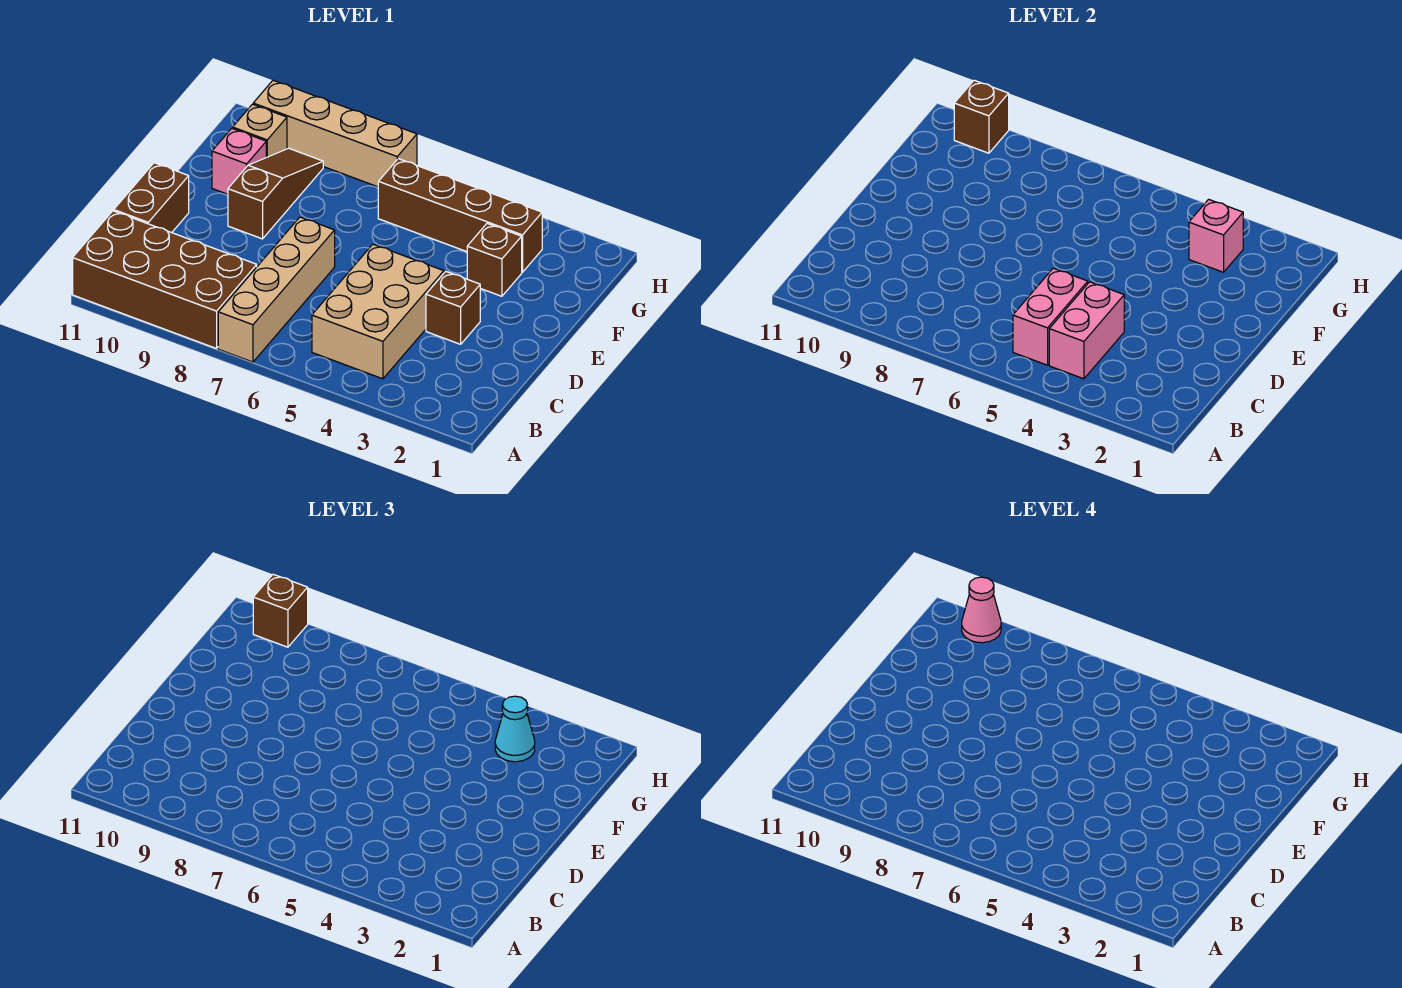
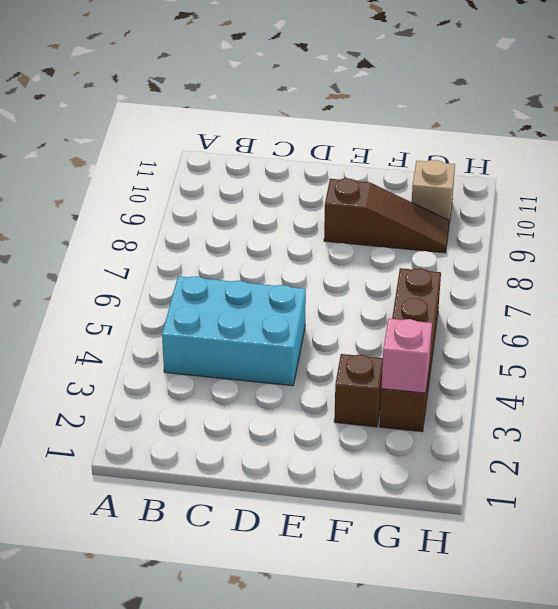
cyan brick B4:D5 level 1 -> tan brick B4:D5 level 1
none -> tan brick A7:D7 level 1
none -> brown brick A8:B11 level 1
none -> brown brick C11:D11 level 1

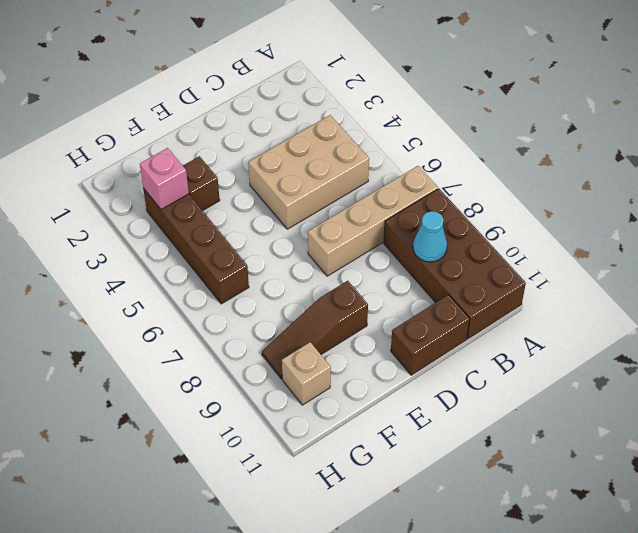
cyan cone B9 level 2 -> cyan cone G3 level 3
none -> brown brick D3 level 1
none -> pink brick F10 level 1
none -> tan brick H7:H10 level 1

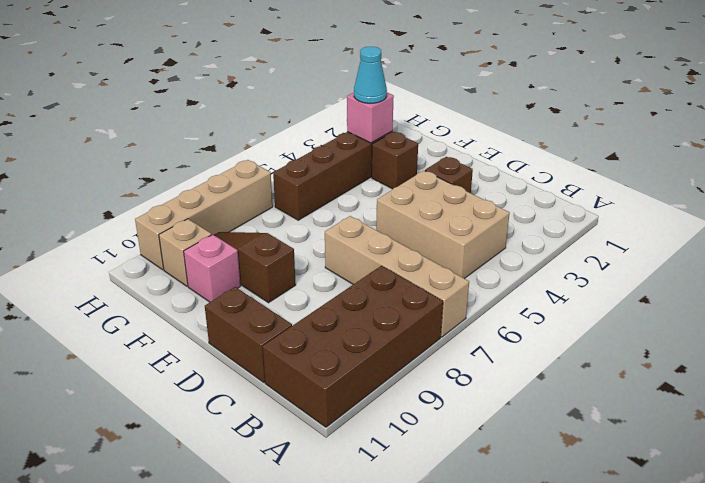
none -> pink brick B4:C4 level 2
none -> pink brick B5:C5 level 2
none -> brown brick H10 level 2

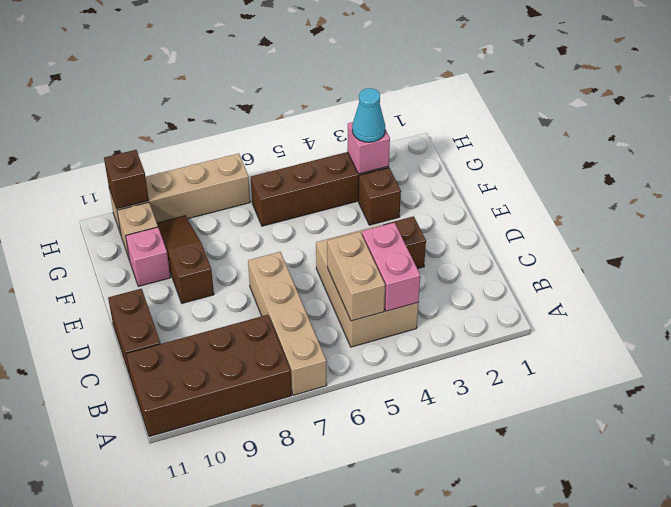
tan brick B5:C5 level 2 -> pink brick B5:C5 level 2
none -> brown brick H10 level 3
none -> pink cone H10 level 4

